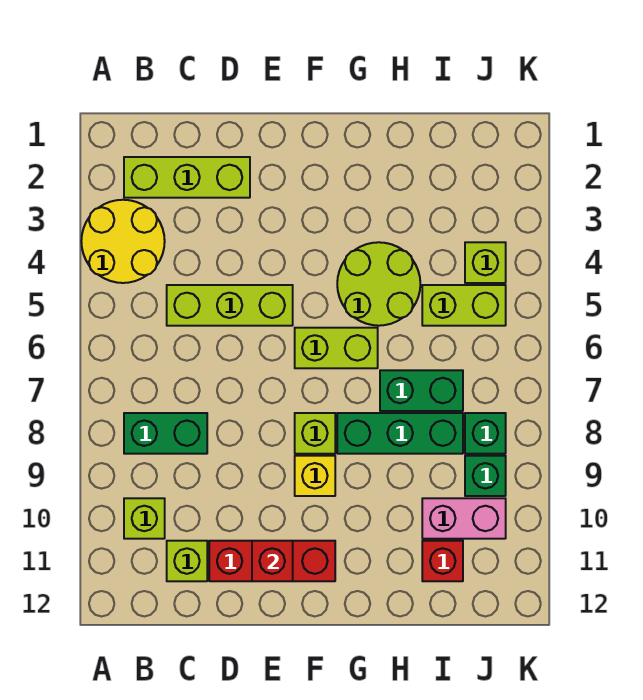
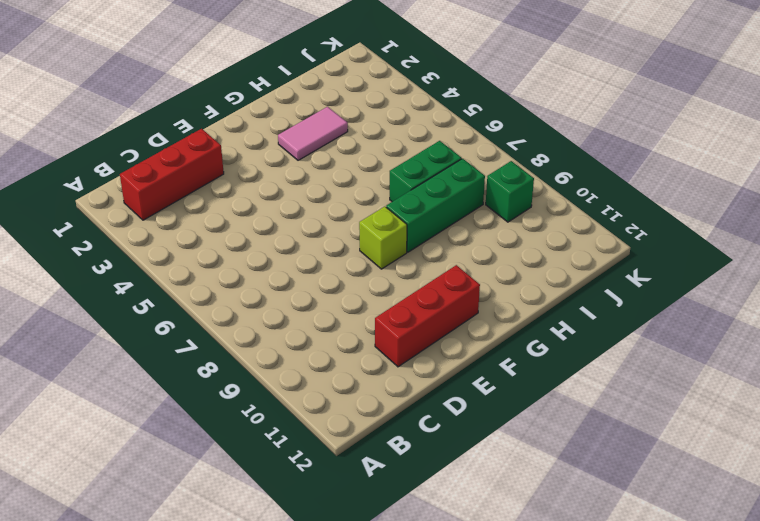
red brick B2:D2 level 1 -> lime brick B2:D2 level 1
pink tile G3:H3 level 1 -> none
none -> yellow round brick A3:B4 level 1
none -> green brick B8:C8 level 1
none -> lime brick B10 level 1

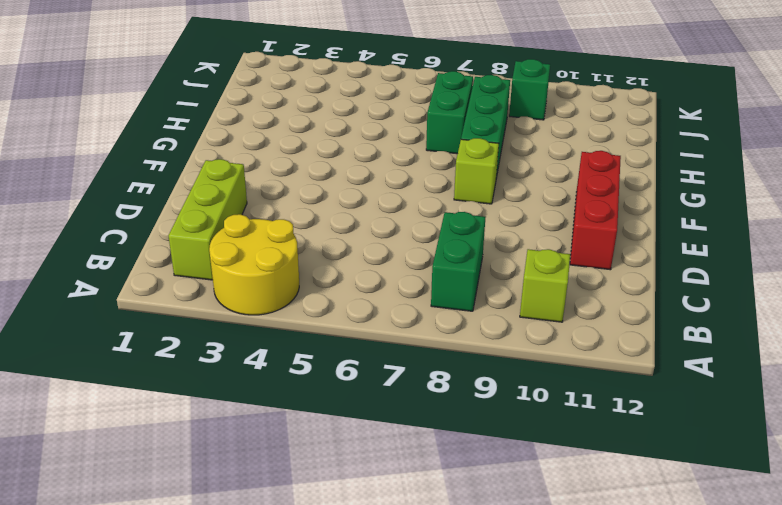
none -> lime brick C5:E5 level 1
none -> lime brick C11 level 1
none -> lime brick F6:G6 level 1

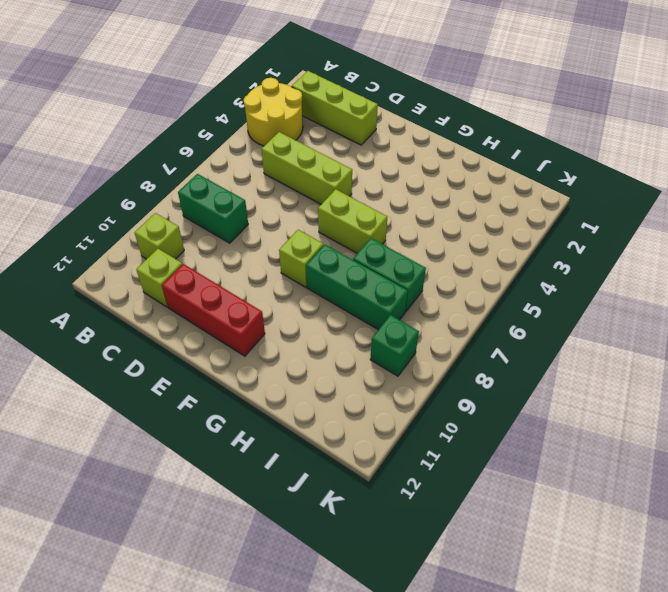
none -> yellow brick F9 level 1
none -> lime round brick G4:H5 level 1
none -> lime brick I5:J5 level 1

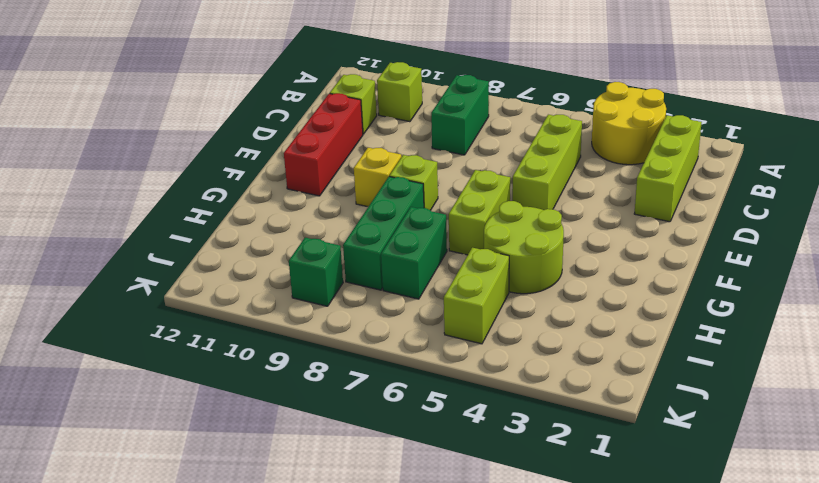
none -> pink brick I10:J10 level 1
none -> red brick I11 level 1
none -> lime brick J4 level 1

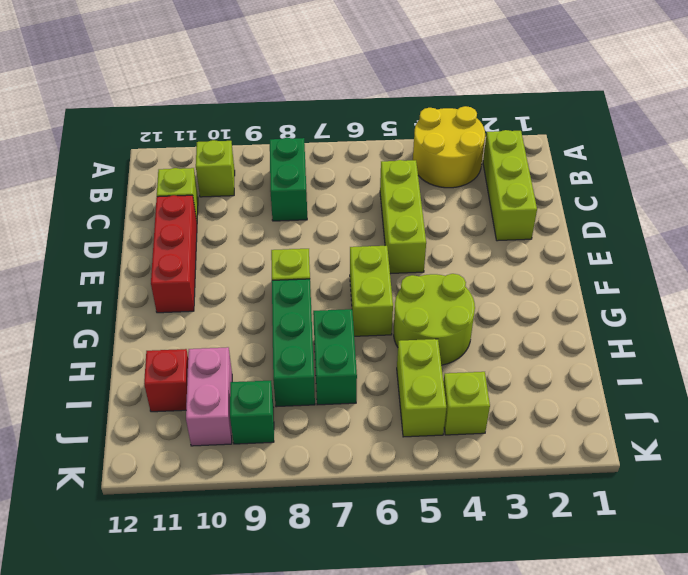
none -> yellow brick F9 level 1
none -> green brick J8 level 1
none -> red brick E11 level 2

